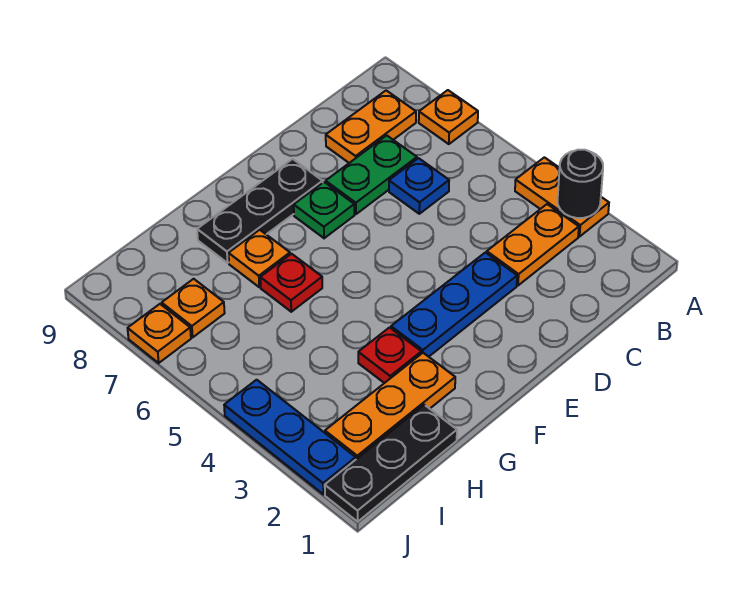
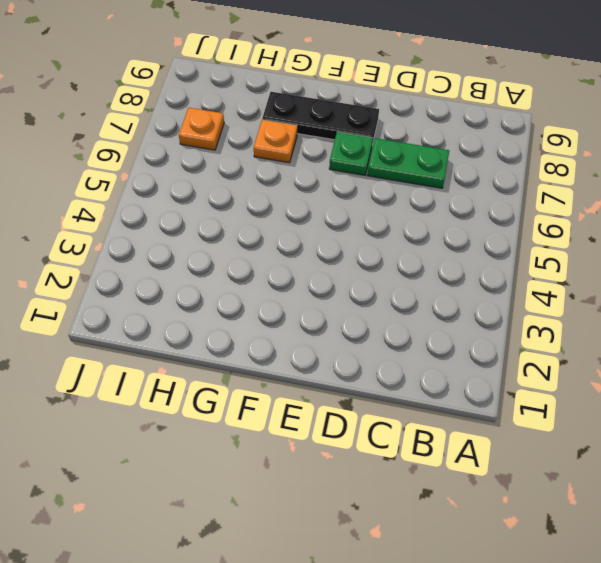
none -> orange plate A3:A4 level 1
none -> orange plate A7 level 1
none -> orange plate B3:C3 level 1

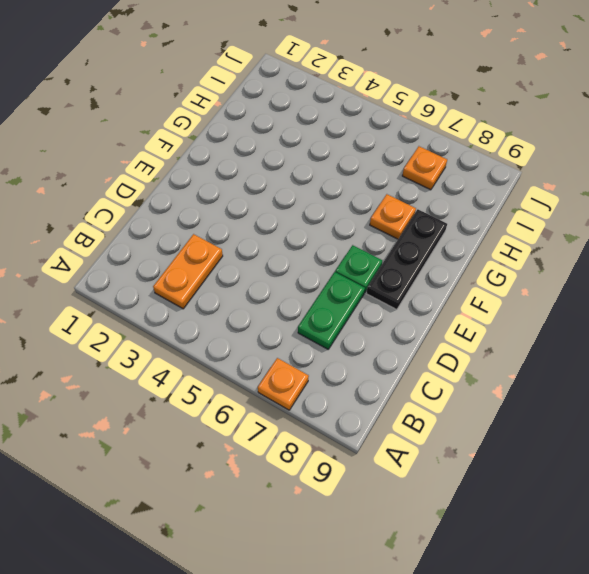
none -> orange plate A3:A4 level 1
none -> orange plate B8:C8 level 1
none -> blue plate C6 level 1

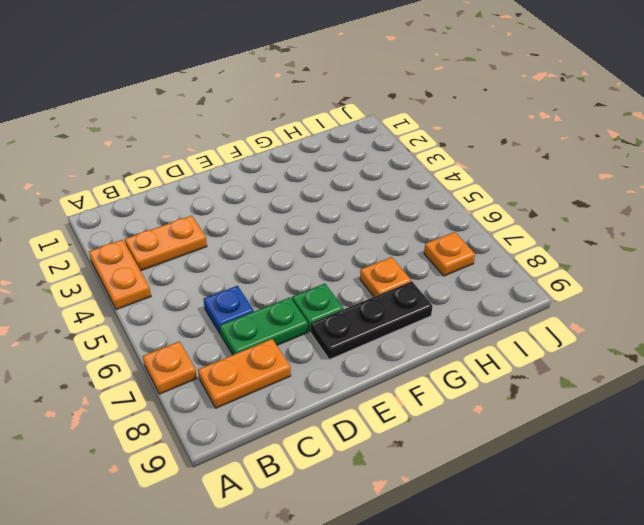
none -> blue plate D3:F3 level 1
none -> orange plate G2:I2 level 1
none -> red plate G3 level 1

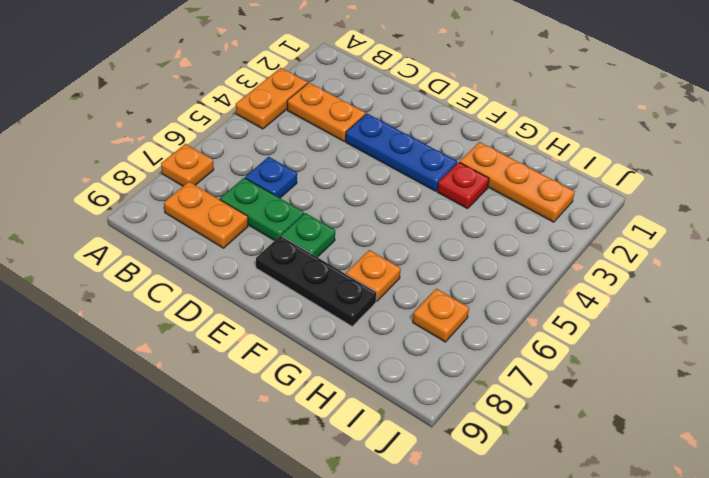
none -> red plate G6 level 1
none -> black plate H1:J1 level 1
none -> blue plate J2:J4 level 1

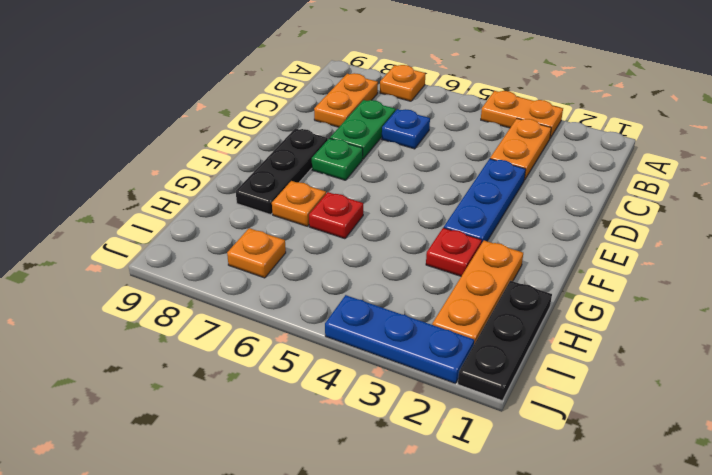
none -> orange plate J7 level 1
none -> black round brick A3 level 2

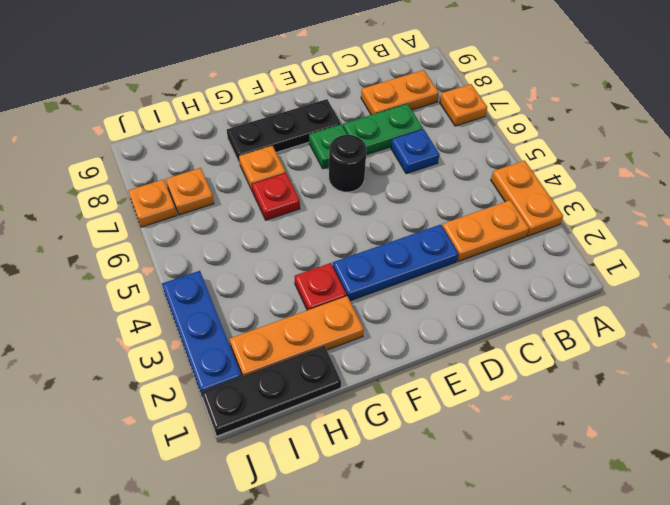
black round brick E6 level 1 -> black round brick A3 level 2

